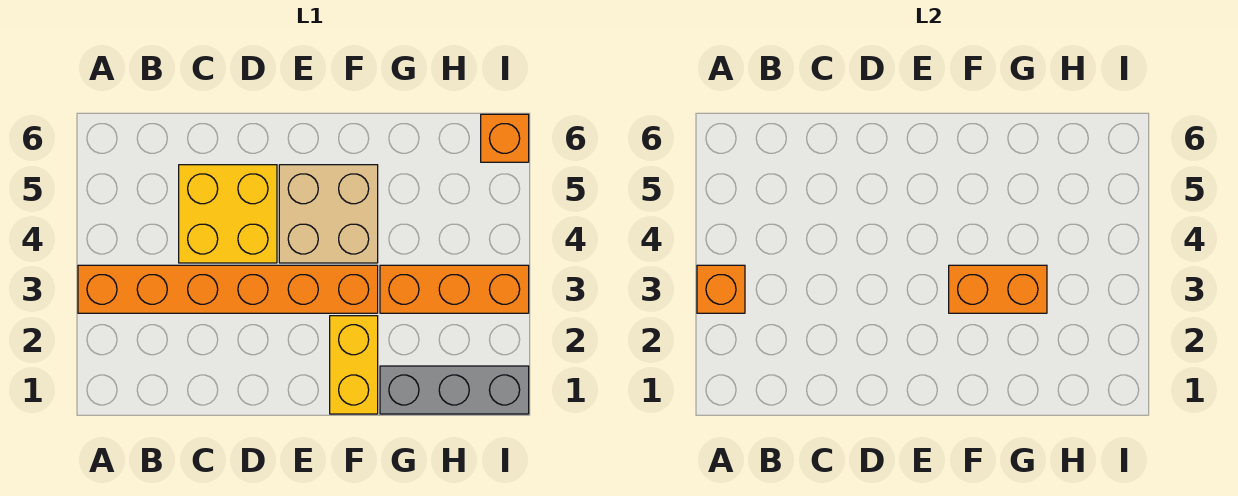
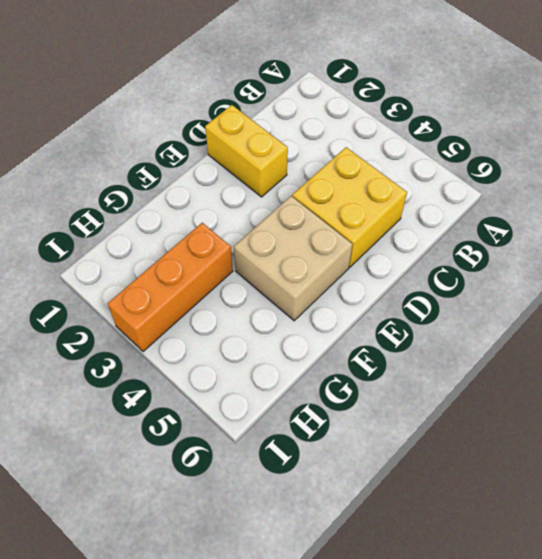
yellow brick D1:D2 level 1 -> yellow brick F1:F2 level 1
none -> orange brick A3:F3 level 1
none -> grey brick G1:I1 level 1

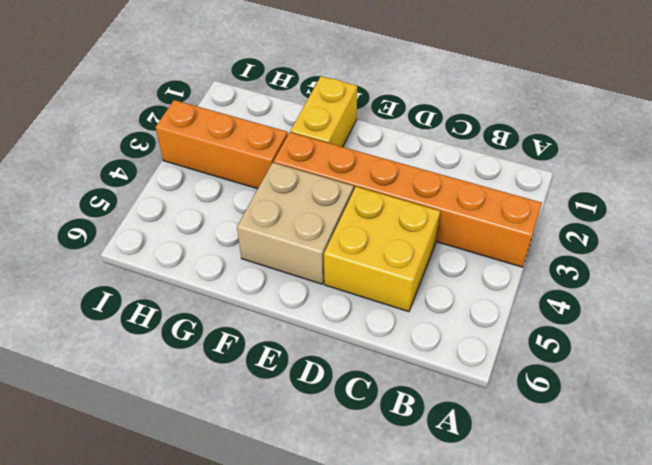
none -> grey brick G1:I1 level 1
none -> orange brick I6 level 1

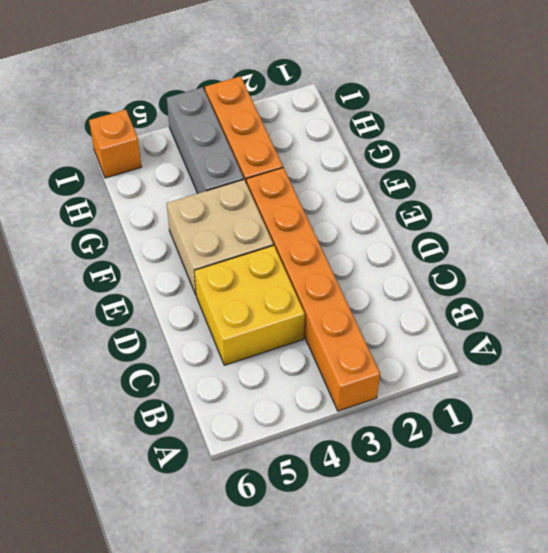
grey brick G4:I4 level 1 -> grey brick G1:I1 level 1
none -> yellow brick F1:F2 level 1
none -> orange brick A3 level 2

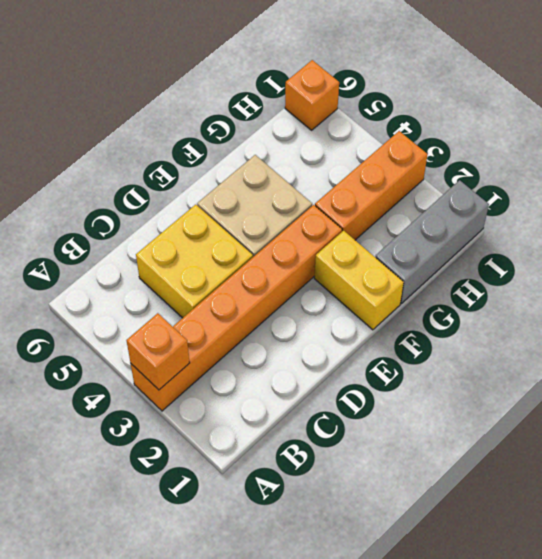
none -> orange brick F3:G3 level 2

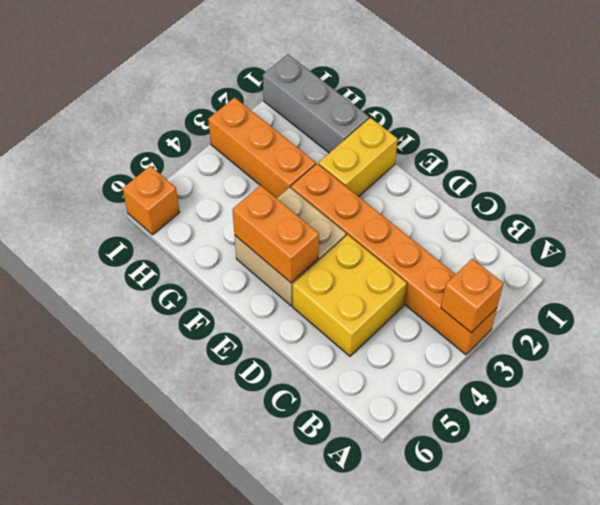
orange brick E5:F5 level 2 -> orange brick F3:G3 level 2

